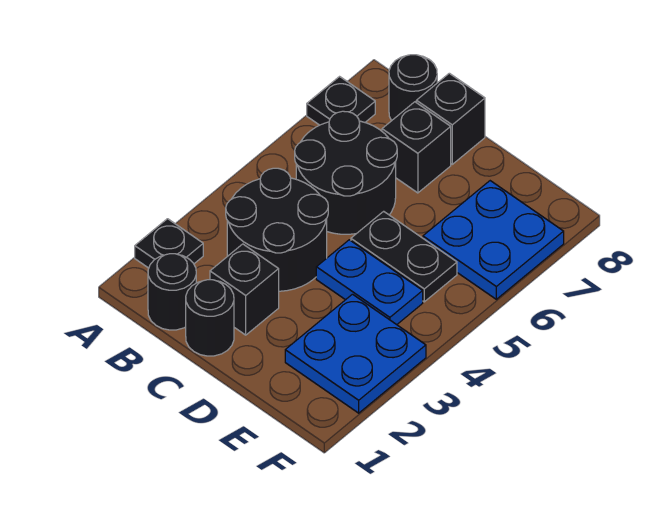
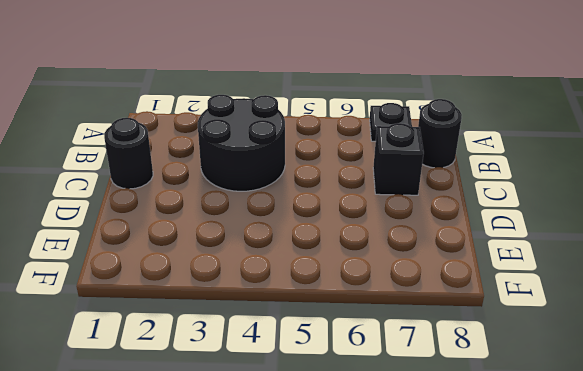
none -> black plate A2 level 1
none -> black round brick B1 level 1
none -> black round brick B5:C6 level 1

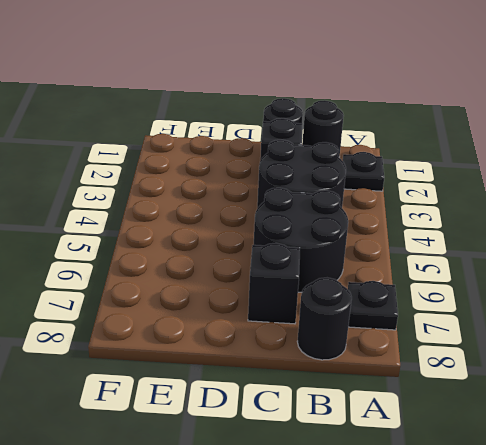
none -> black brick C8 level 1
none -> blue plate D4:E4 level 1
none -> black plate D5:E5 level 1

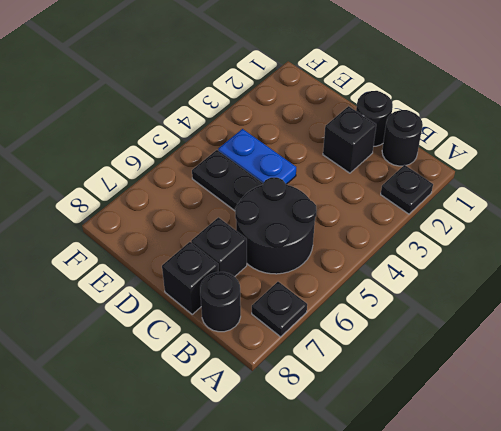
none -> black round brick B3:C4 level 1
none -> blue plate E2:F3 level 1
none -> blue plate E6:F7 level 1

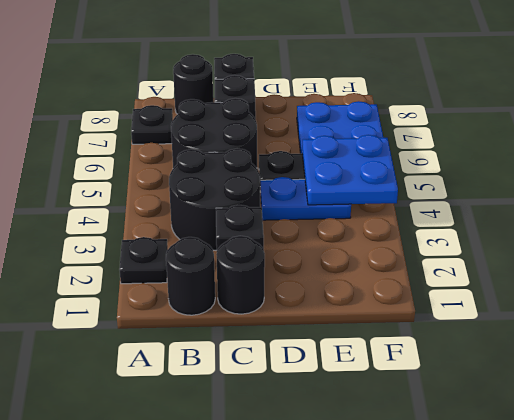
blue plate E4:F5 level 2 -> blue plate E2:F3 level 1

